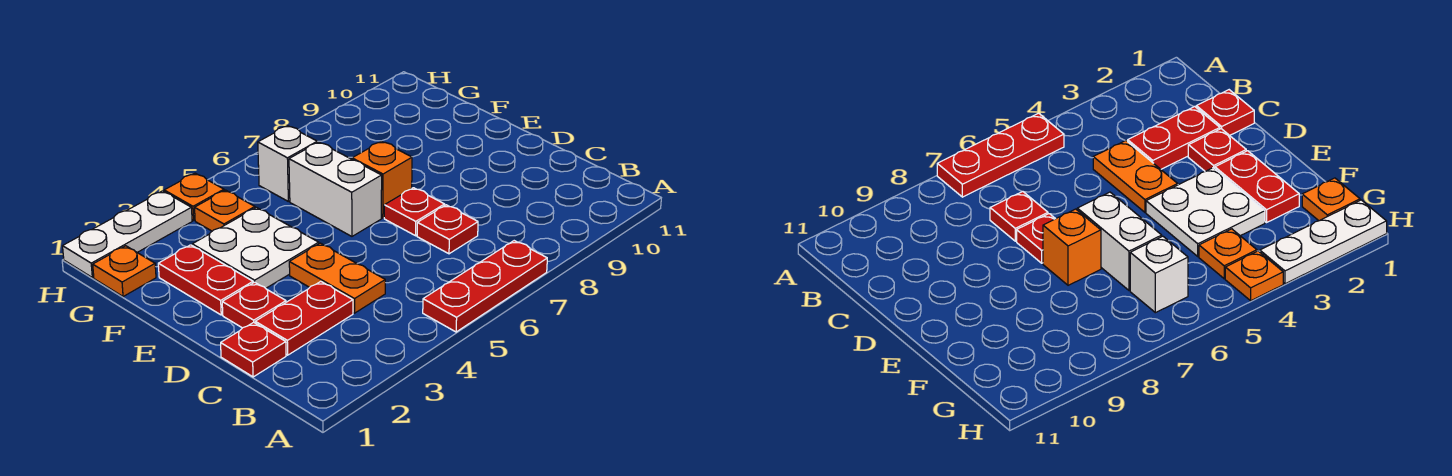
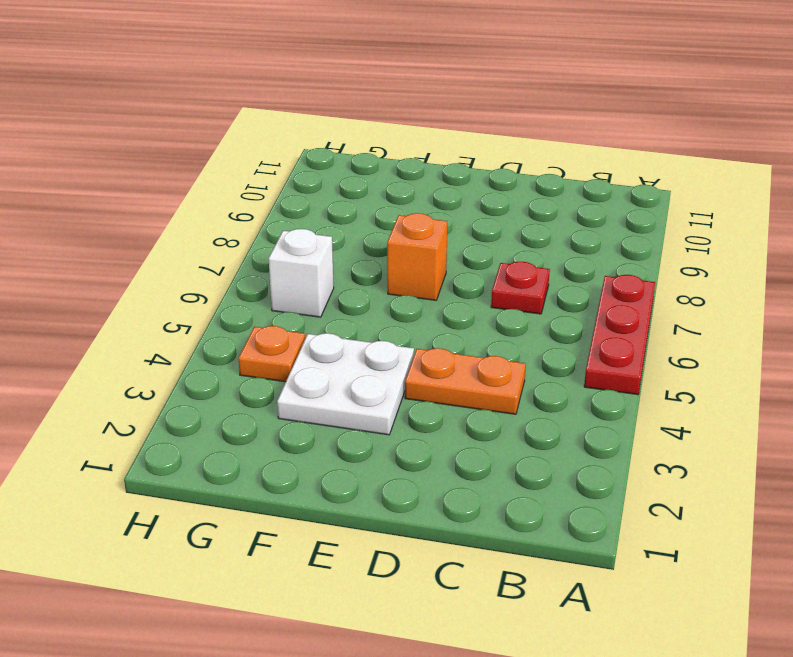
none -> red plate C1 level 1
none -> red plate C2:C3 level 1
none -> red plate D2 level 1

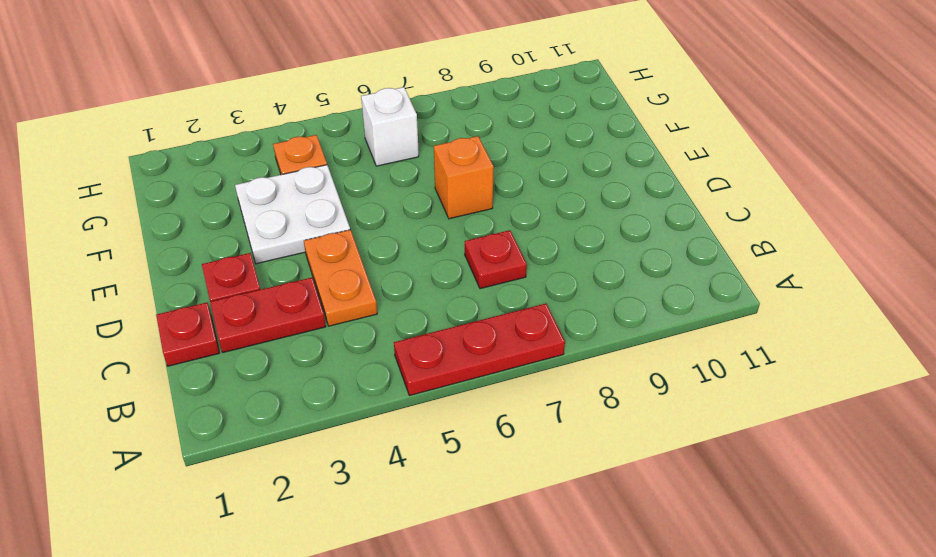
none -> red plate D7 level 1
none -> red plate E2:F2 level 1
none -> white brick E6:F6 level 1

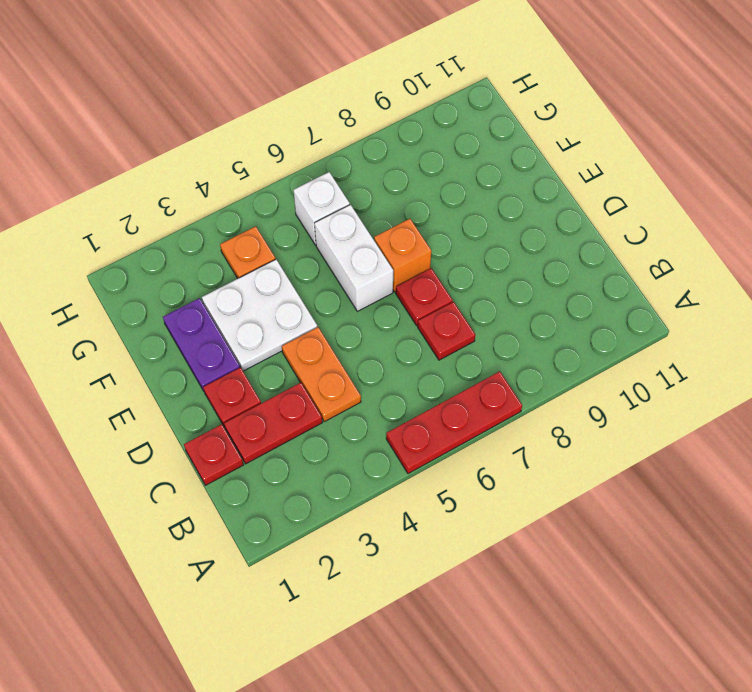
purple plate E2:F2 level 1 -> red plate E2:F2 level 1
none -> orange plate G1 level 1
none -> white plate H1:H3 level 1
none -> orange plate H4 level 1

